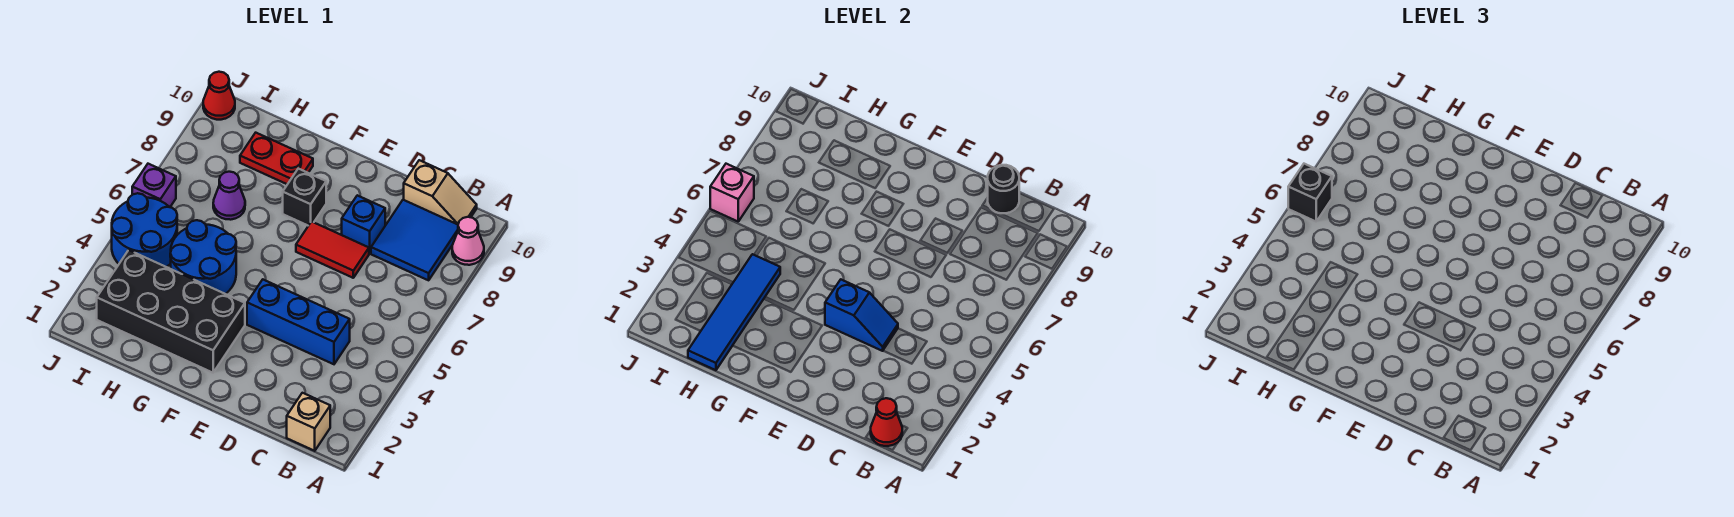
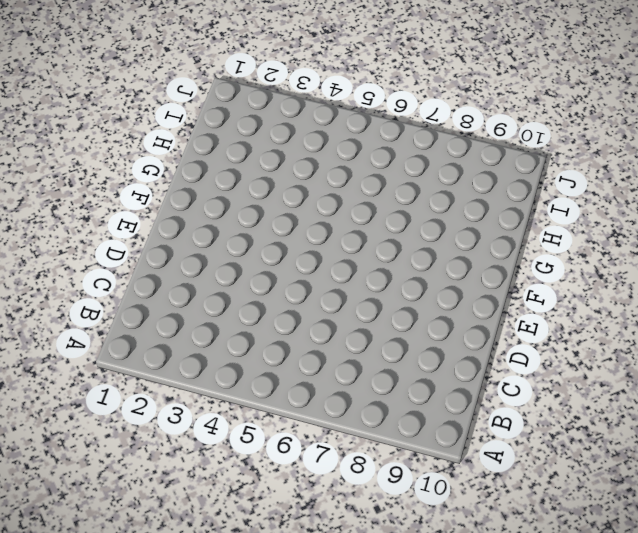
none -> pink cone A9 level 1
none -> tan brick B1 level 1
none -> blue tile B8:C9 level 1

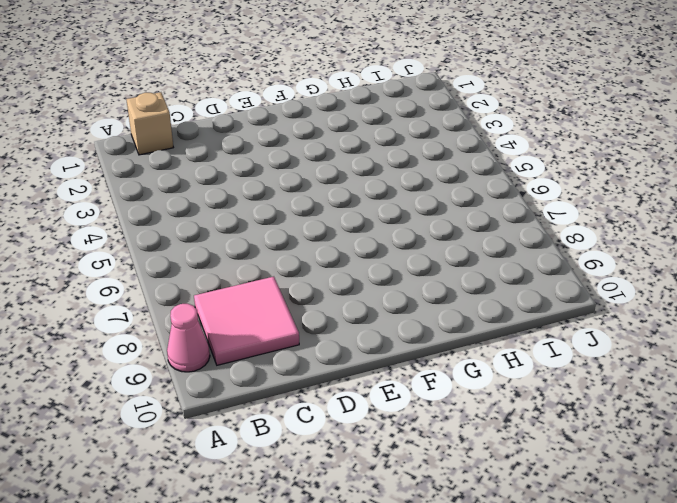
pink tile B8:C9 level 1 -> blue tile B8:C9 level 1
none -> tan slope B10:C10 level 1 top C
none -> blue brick C4:E4 level 1
none -> red tile D7:E7 level 1

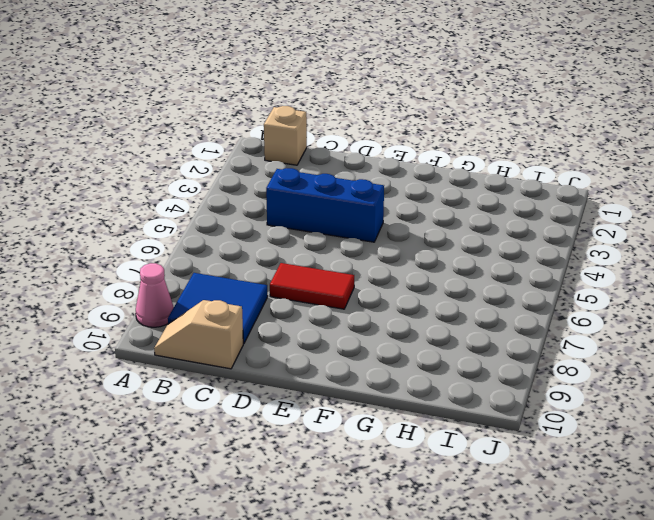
none -> blue brick D8 level 1
none -> black brick F2:I3 level 1
none -> black brick F8 level 1

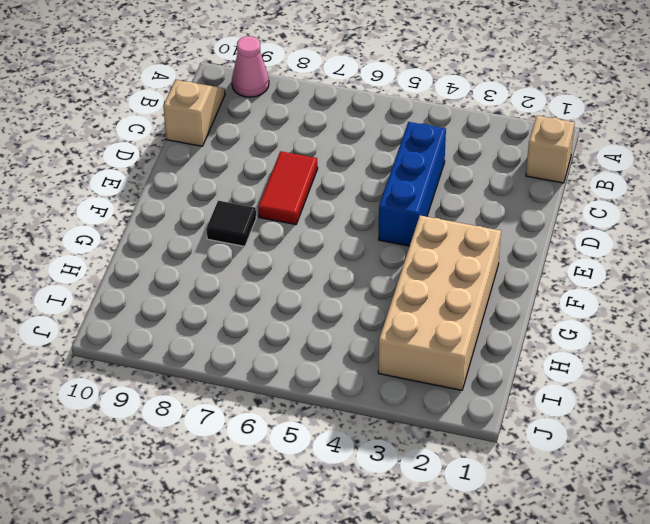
tan brick F2:I3 level 1 -> black brick F2:I3 level 1
black tile F8 level 1 -> black brick F8 level 1
none -> blue tile B8:C9 level 1
none -> blue brick D8 level 1
none -> blue round brick G4:H5 level 1

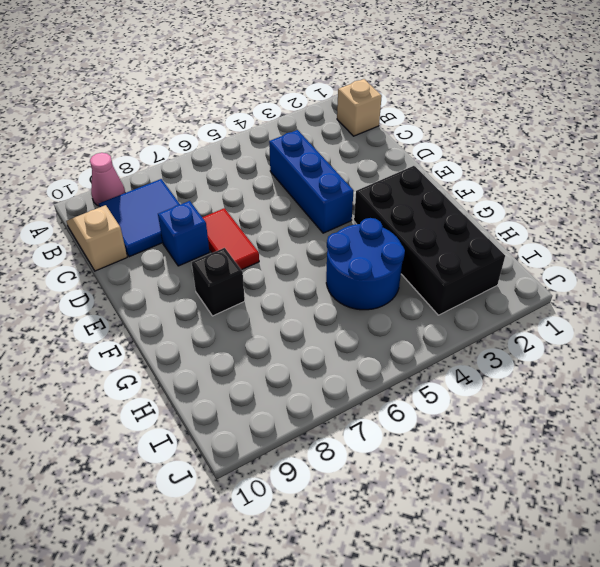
none -> red plate G9:H9 level 1
none -> purple cone H7 level 1
none -> blue round brick I4:J5 level 1

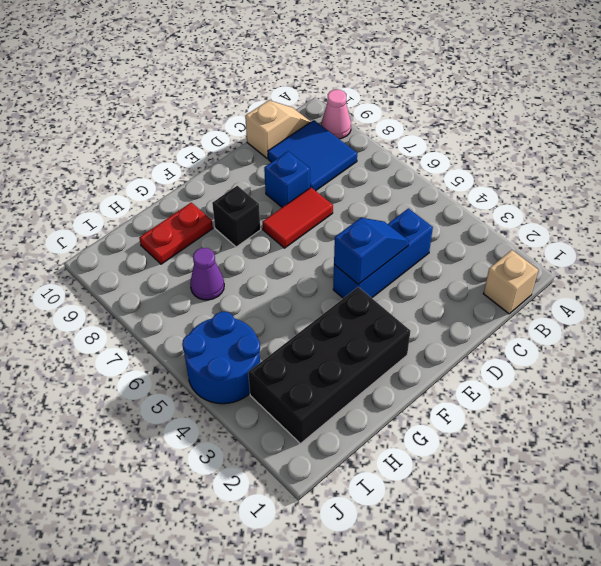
none -> blue round brick G4:H5 level 1
none -> purple brick J6 level 1
none -> red cone J10 level 1

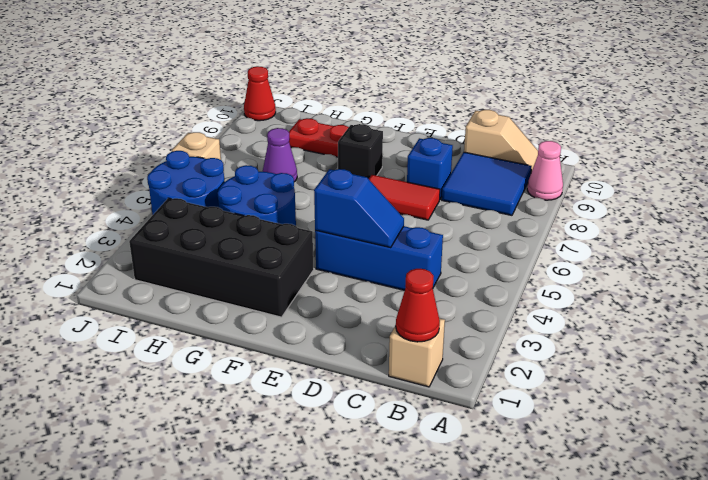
tan brick J6 level 1 -> purple brick J6 level 1
none -> black round brick C10 level 2
none -> blue tile H1:H4 level 2
none -> pink brick J6 level 2

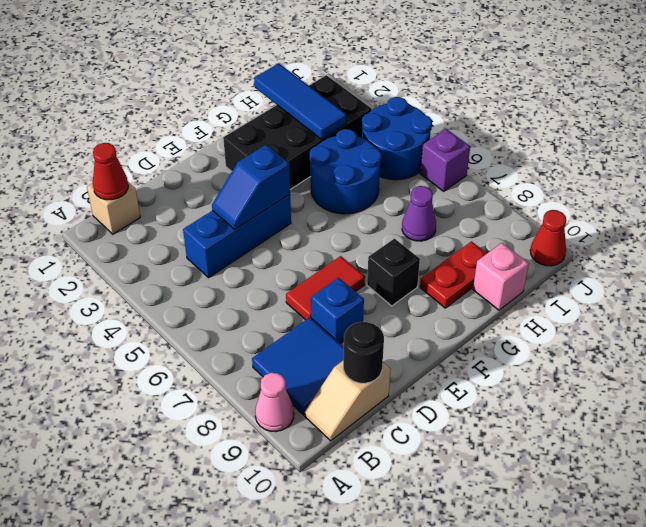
blue tile H1:H3 level 2 -> blue tile H1:H4 level 2
pink brick H10 level 1 -> pink brick J6 level 2
none -> black brick J6 level 3

